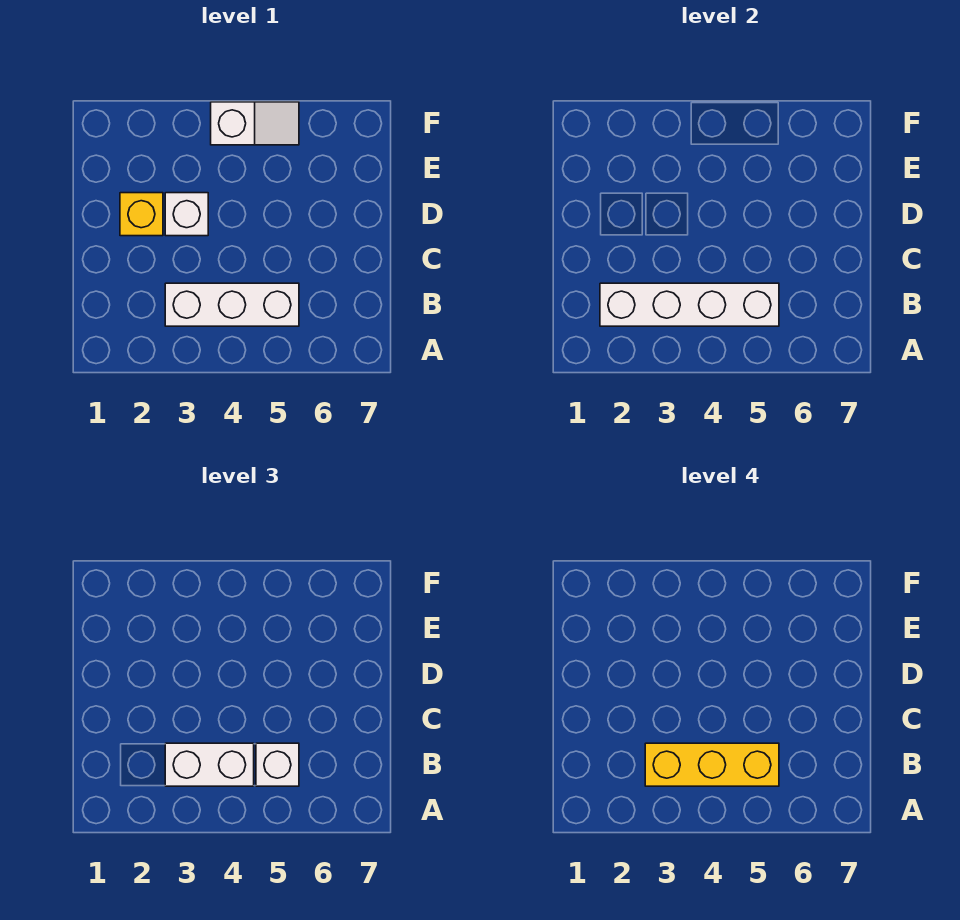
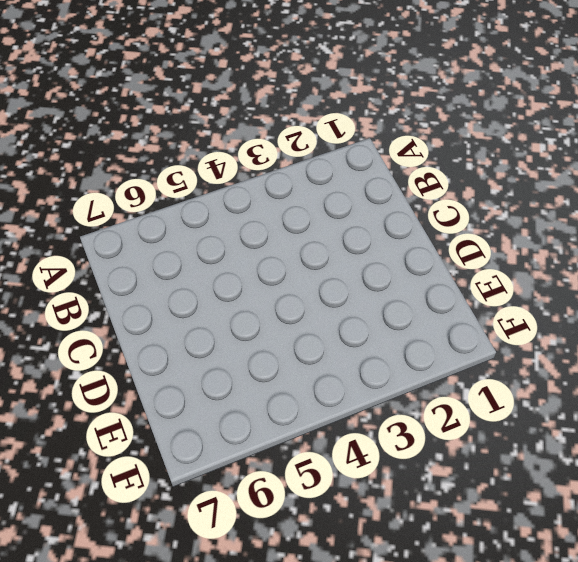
none -> white brick B3:B5 level 1
none -> yellow brick D2 level 1

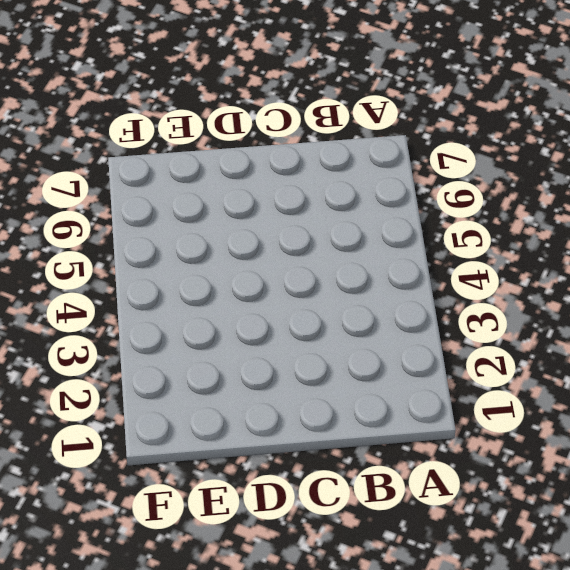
none -> white brick B3:B5 level 1
none -> yellow brick D2 level 1

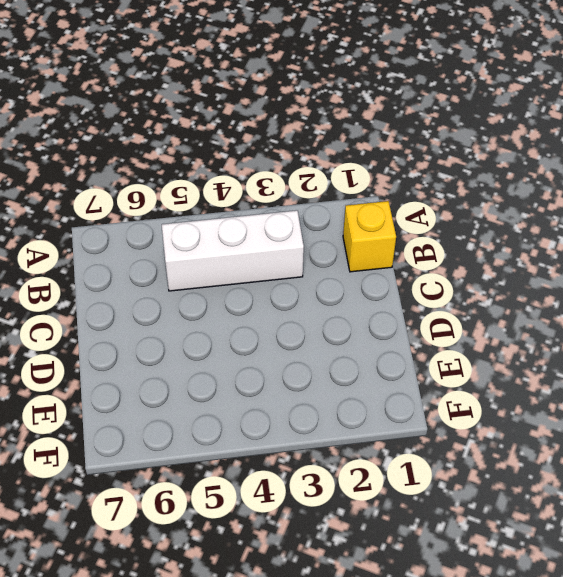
yellow brick B1 level 1 -> yellow brick D2 level 1
none -> white brick D3 level 1
none -> white slope F4:F5 level 1 top 4

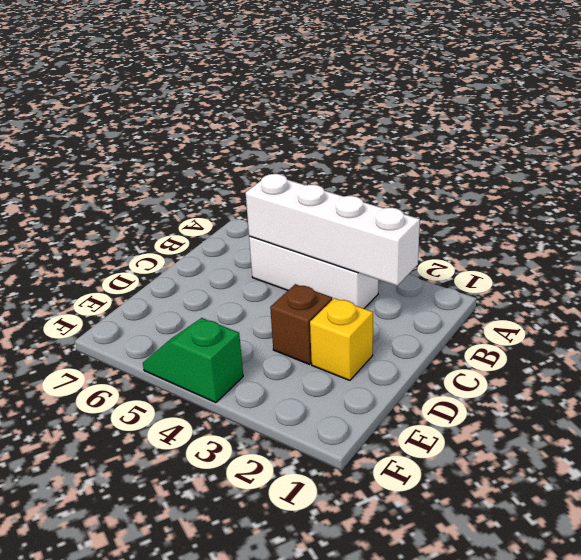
brown brick D3 level 1 -> white brick D3 level 1
green slope F4:F5 level 1 top 4 -> white slope F4:F5 level 1 top 4
none -> white brick B3:B4 level 3
none -> white brick B5 level 3

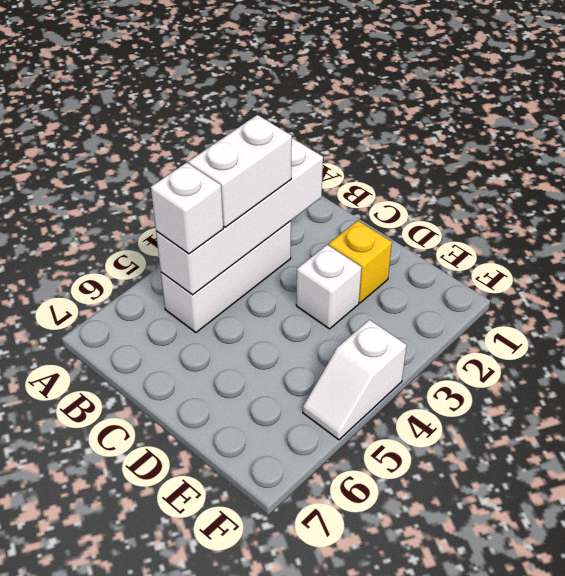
none -> yellow brick B3:B5 level 4

